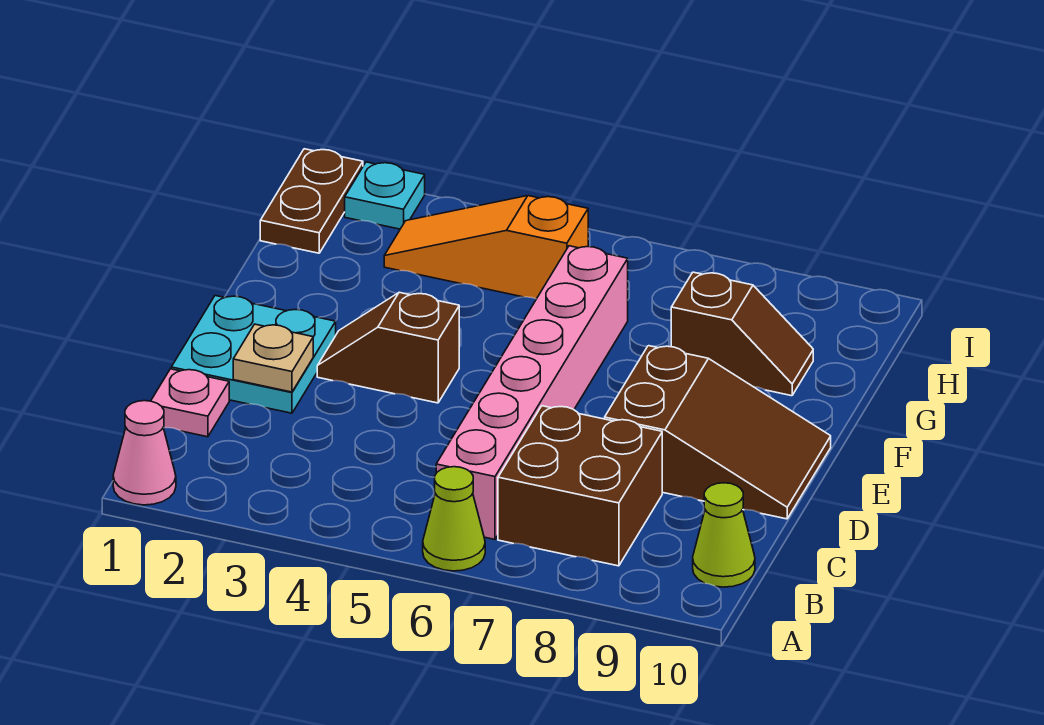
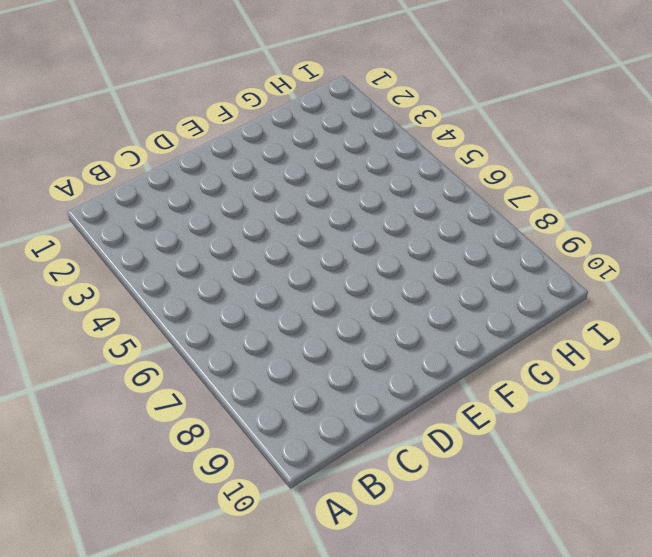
none -> pink cone A1 level 1
none -> lime cone A6 level 1
none -> pink brick B6:G6 level 1

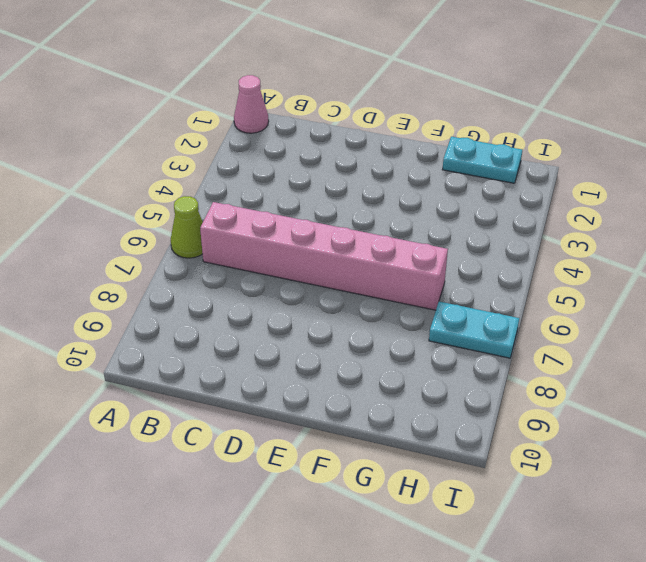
cyan plate G1:H1 level 1 -> brown plate H1:I1 level 1
cyan plate H7:I7 level 1 -> none
none -> brown brick B7:C8 level 1
none -> lime cone B10 level 1
none -> pink plate C1 level 1

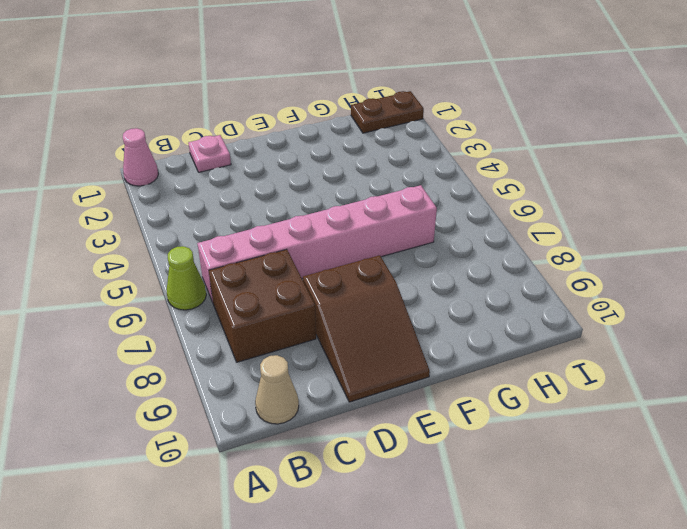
tan cone B10 level 1 -> lime cone B10 level 1
none -> cyan plate D1:E2 level 1
none -> brown slope E3:E4 level 1 top 4
none -> brown slope G8:G9 level 1 top 8

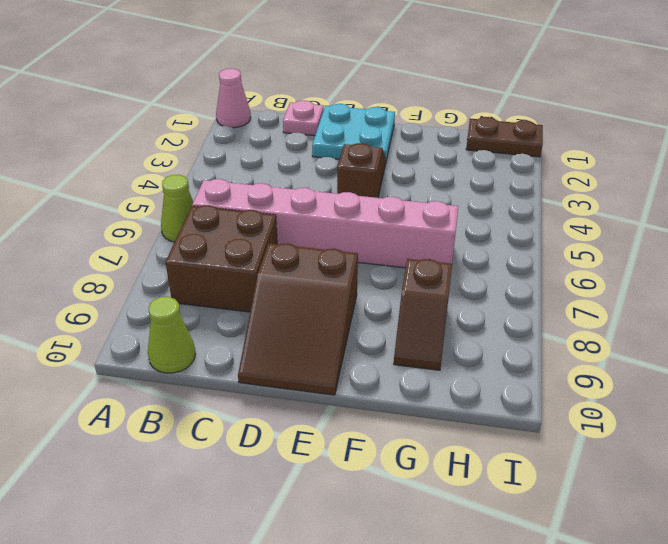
none -> orange slope H3:H5 level 1 top 5
none -> cyan plate I2 level 1
none -> tan plate D2 level 2

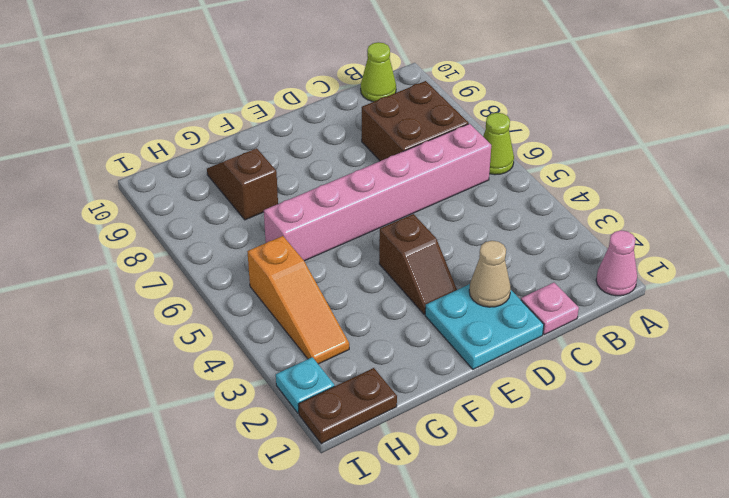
tan cone D2 level 2 -> tan plate D2 level 2
none -> brown slope D8:E10 level 1 top 8

